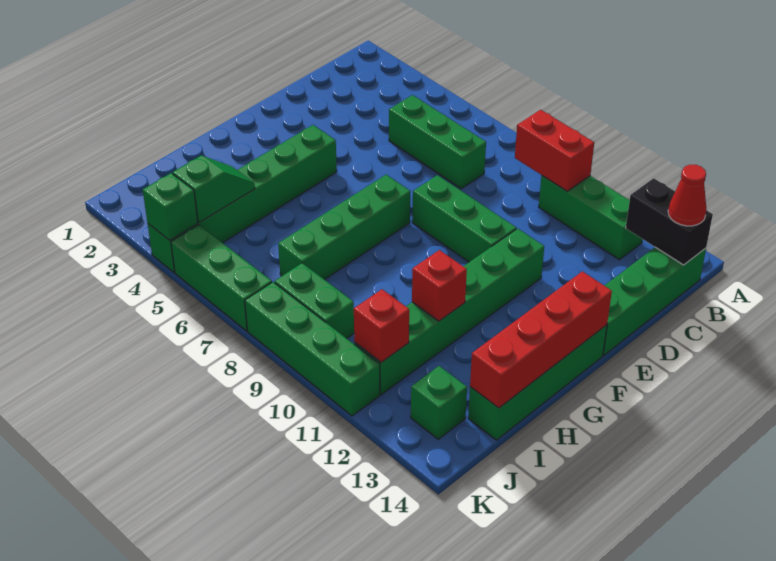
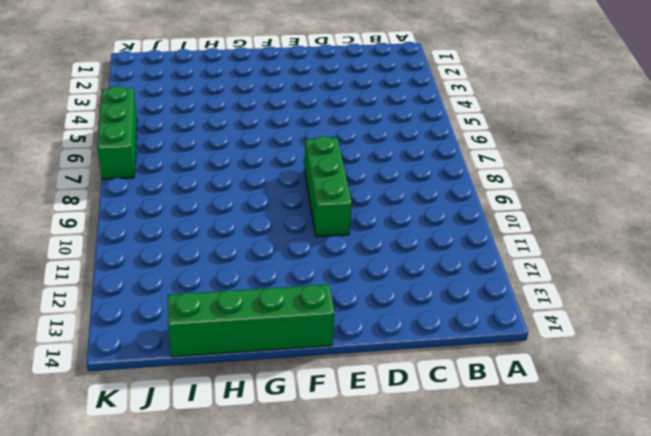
none -> green brick B10:B12 level 1
none -> green brick B14:E14 level 1
none -> green brick C5:C7 level 1

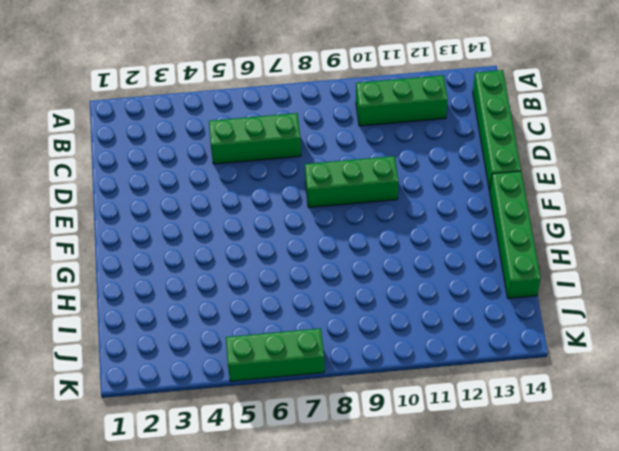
none -> green brick E11:J11 level 1
none -> green brick F4:K4 level 1
none -> green brick F7:I7 level 1

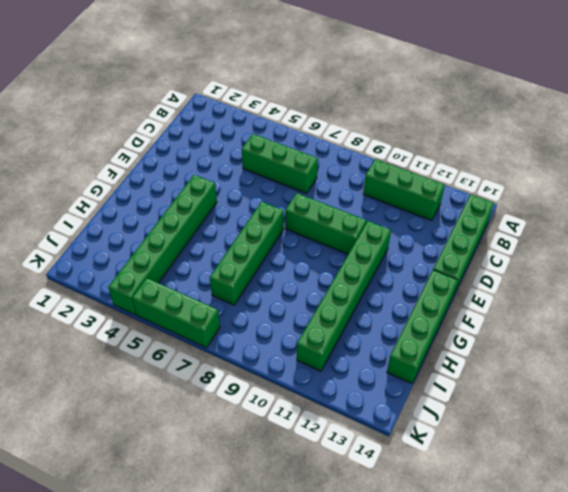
none -> green brick J8:J9 level 1
none -> green brick J13 level 1
none -> green brick K8:K11 level 1

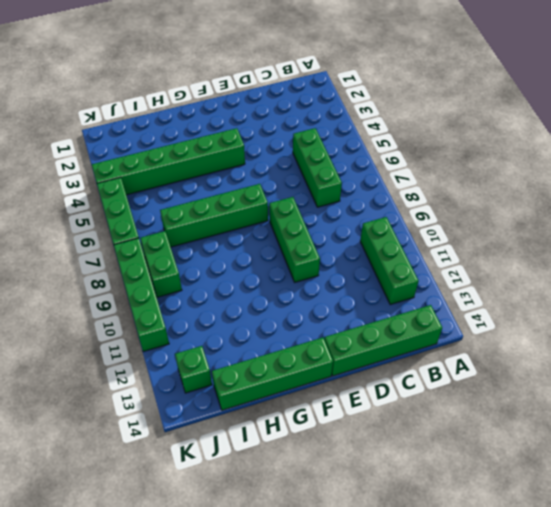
none -> green brick E11:J11 level 1
none -> red brick B9:B10 level 2
none -> black brick B13:B14 level 2

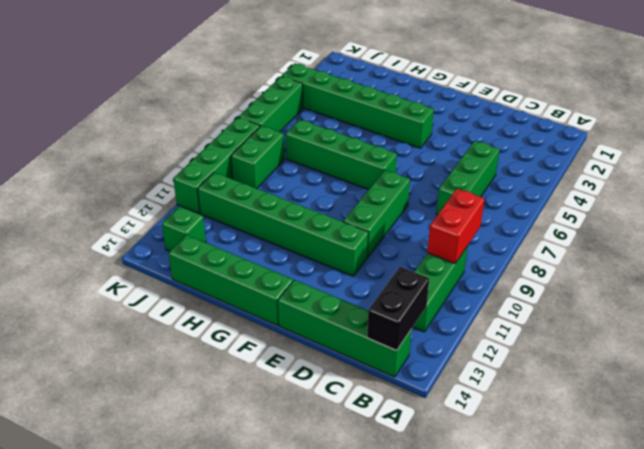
none -> red brick F14:I14 level 2
none -> red brick H11 level 2
none -> green slope I4:J4 level 2 top J

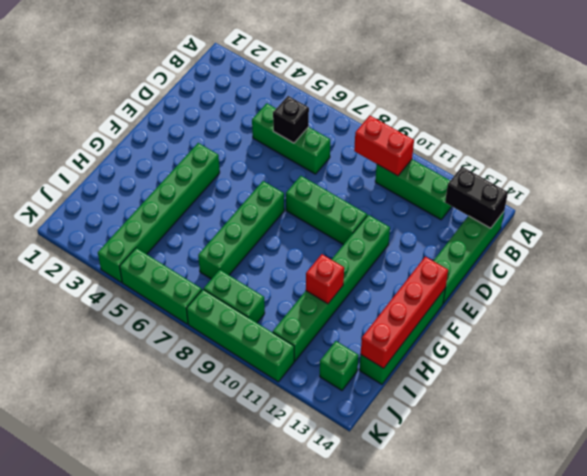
black brick C6 level 2 -> none
none -> green slope I4:J4 level 2 top J
none -> red brick J11 level 2
none -> green brick K4 level 2

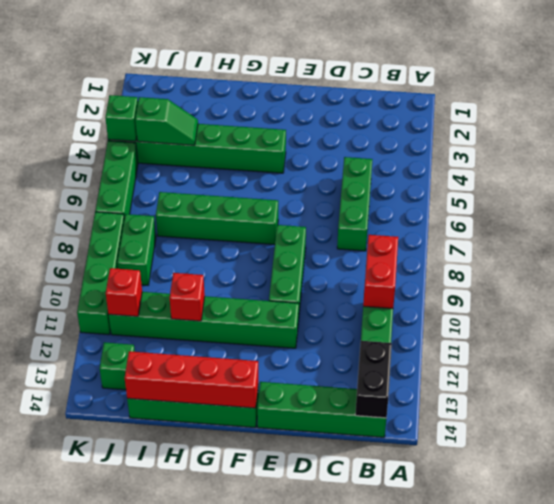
none -> red cone B14 level 3

